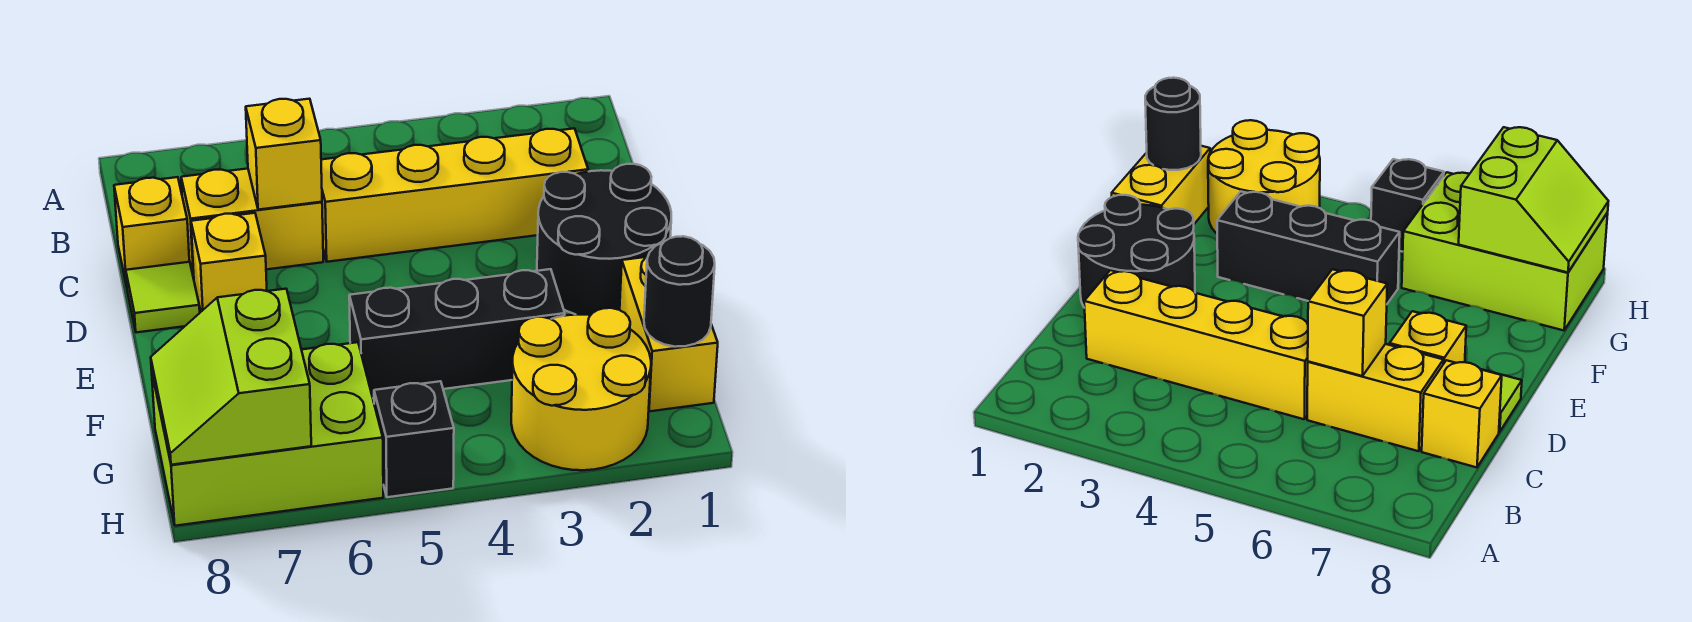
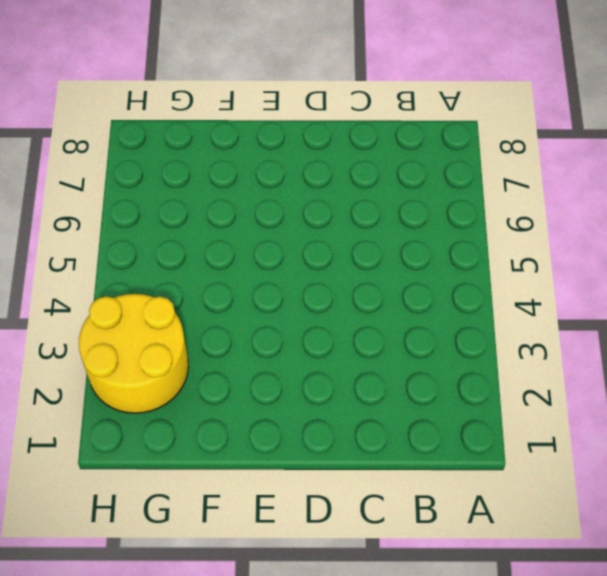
none -> yellow brick C2:C5 level 1
none -> yellow brick C6:C7 level 1
none -> yellow brick C8 level 1

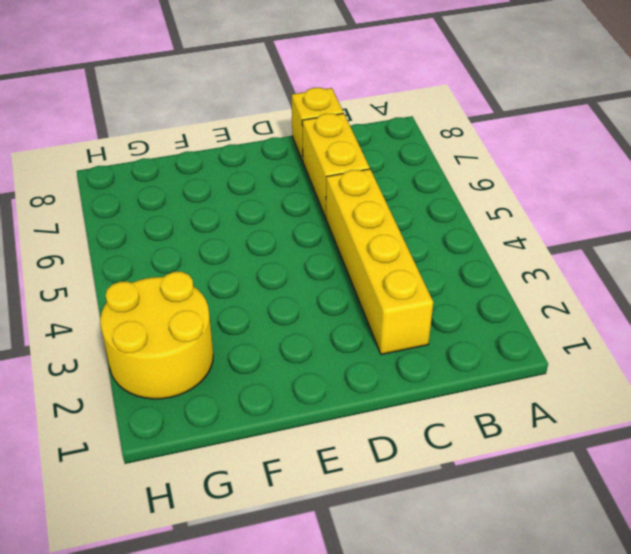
none -> black round brick D1:E2 level 1
none -> yellow brick D7 level 1
none -> lime tile D8 level 1

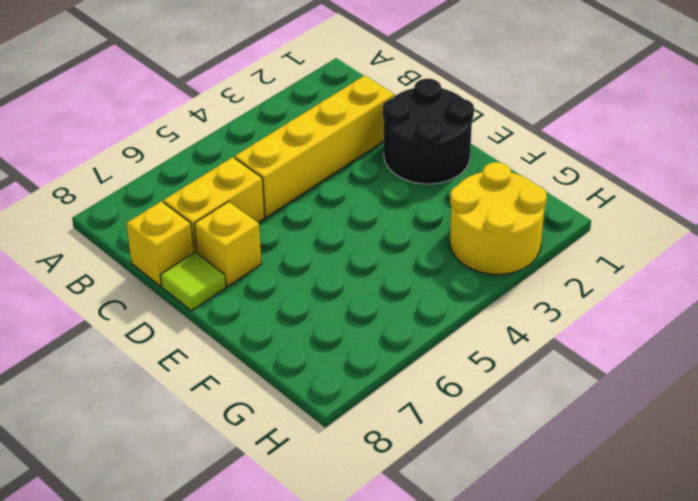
none -> yellow brick F1:G1 level 1
none -> black brick F3:F5 level 1
none -> lime brick G6:H8 level 1

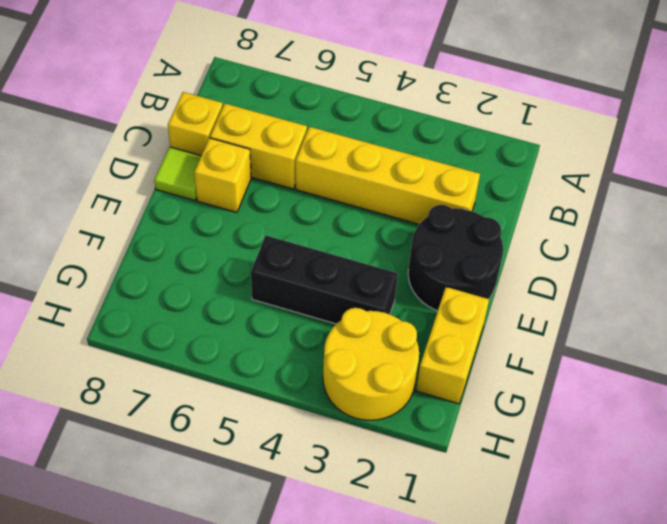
none -> lime brick G6:H8 level 1
none -> black brick H5 level 1
none -> yellow brick C6 level 2

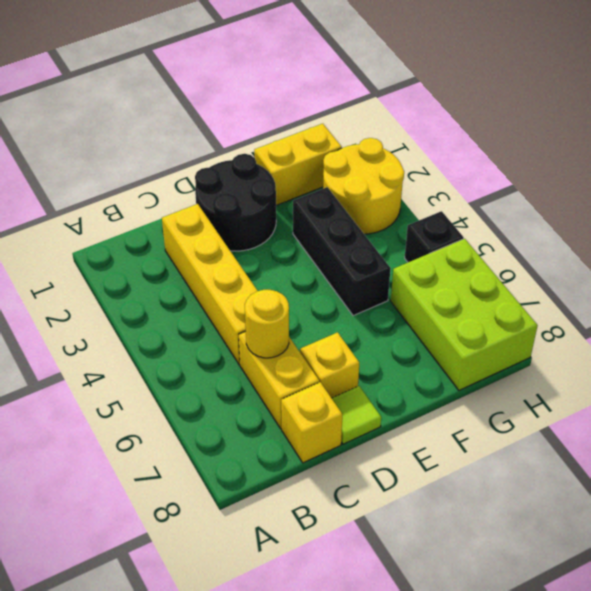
yellow round brick C6 level 2 -> yellow brick C6 level 2
none -> black round brick G1 level 2
none -> lime slope G7:H8 level 2 top 7

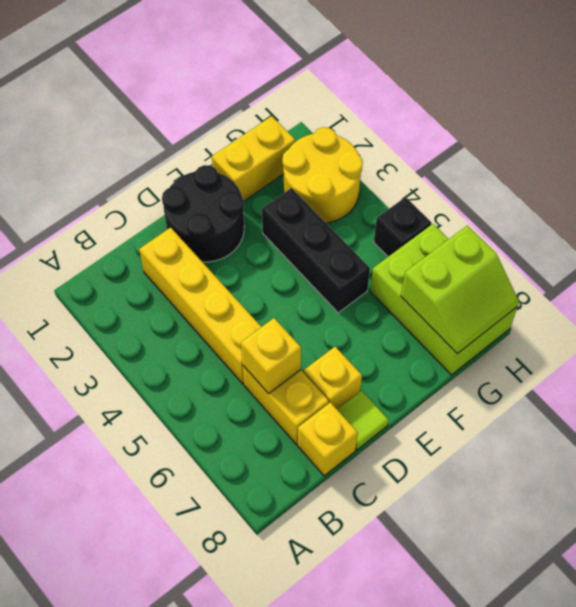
none -> black round brick G1 level 2

